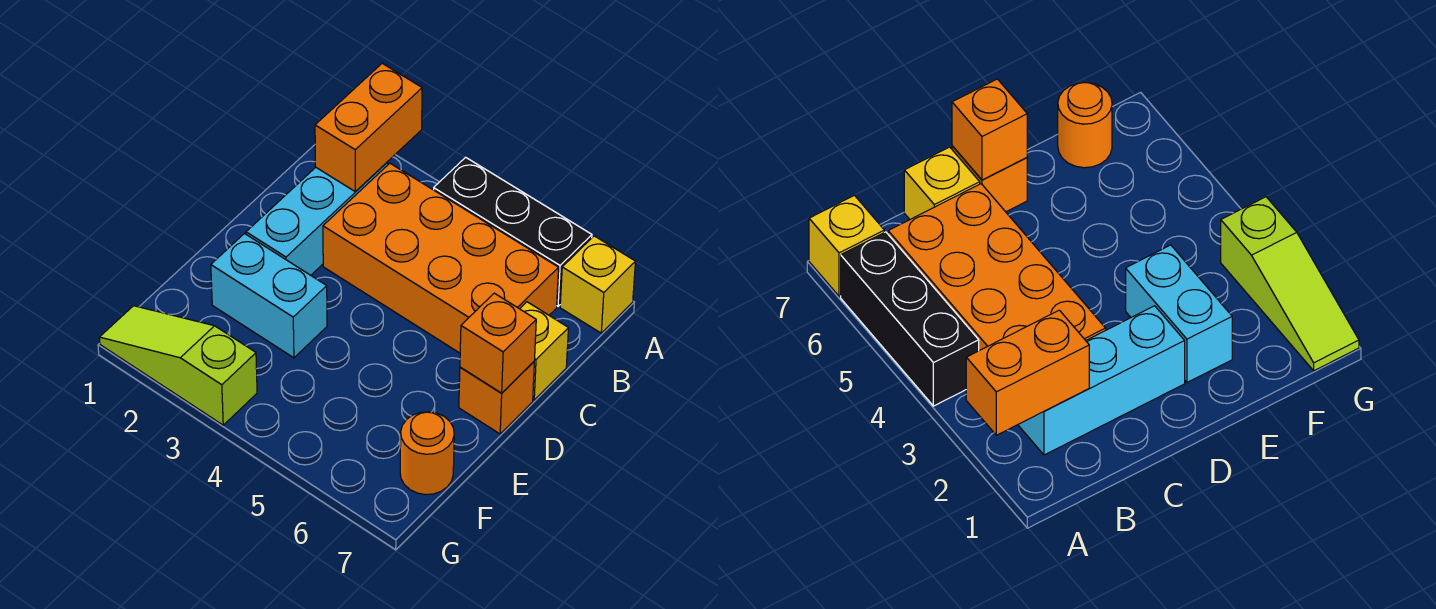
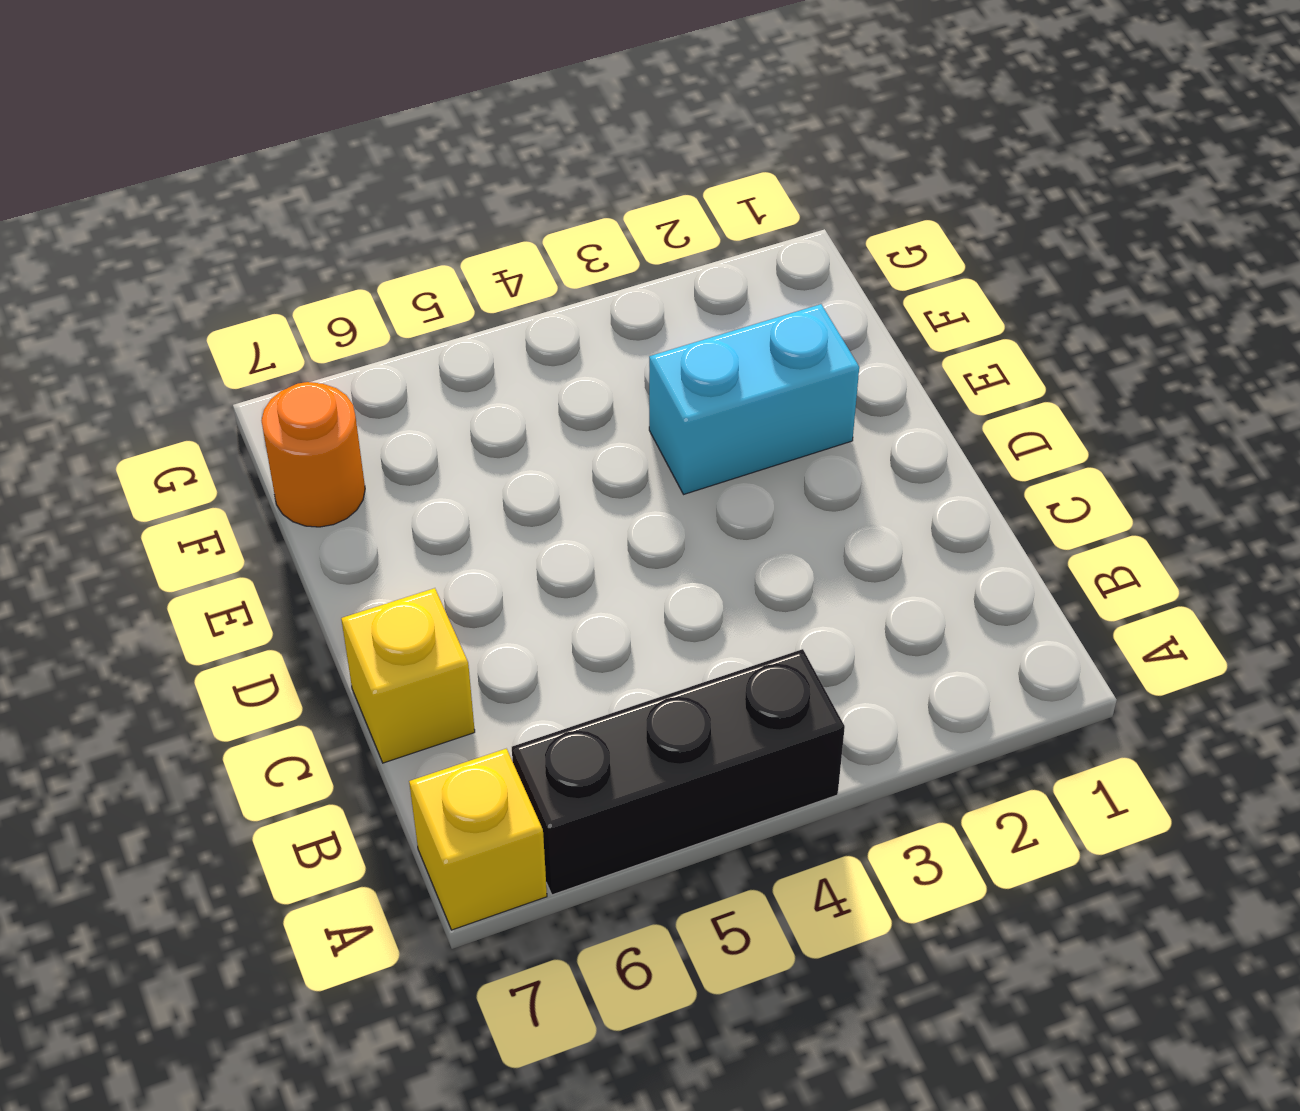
none -> cyan brick B2:D2 level 1
none -> orange brick B3:C6 level 1

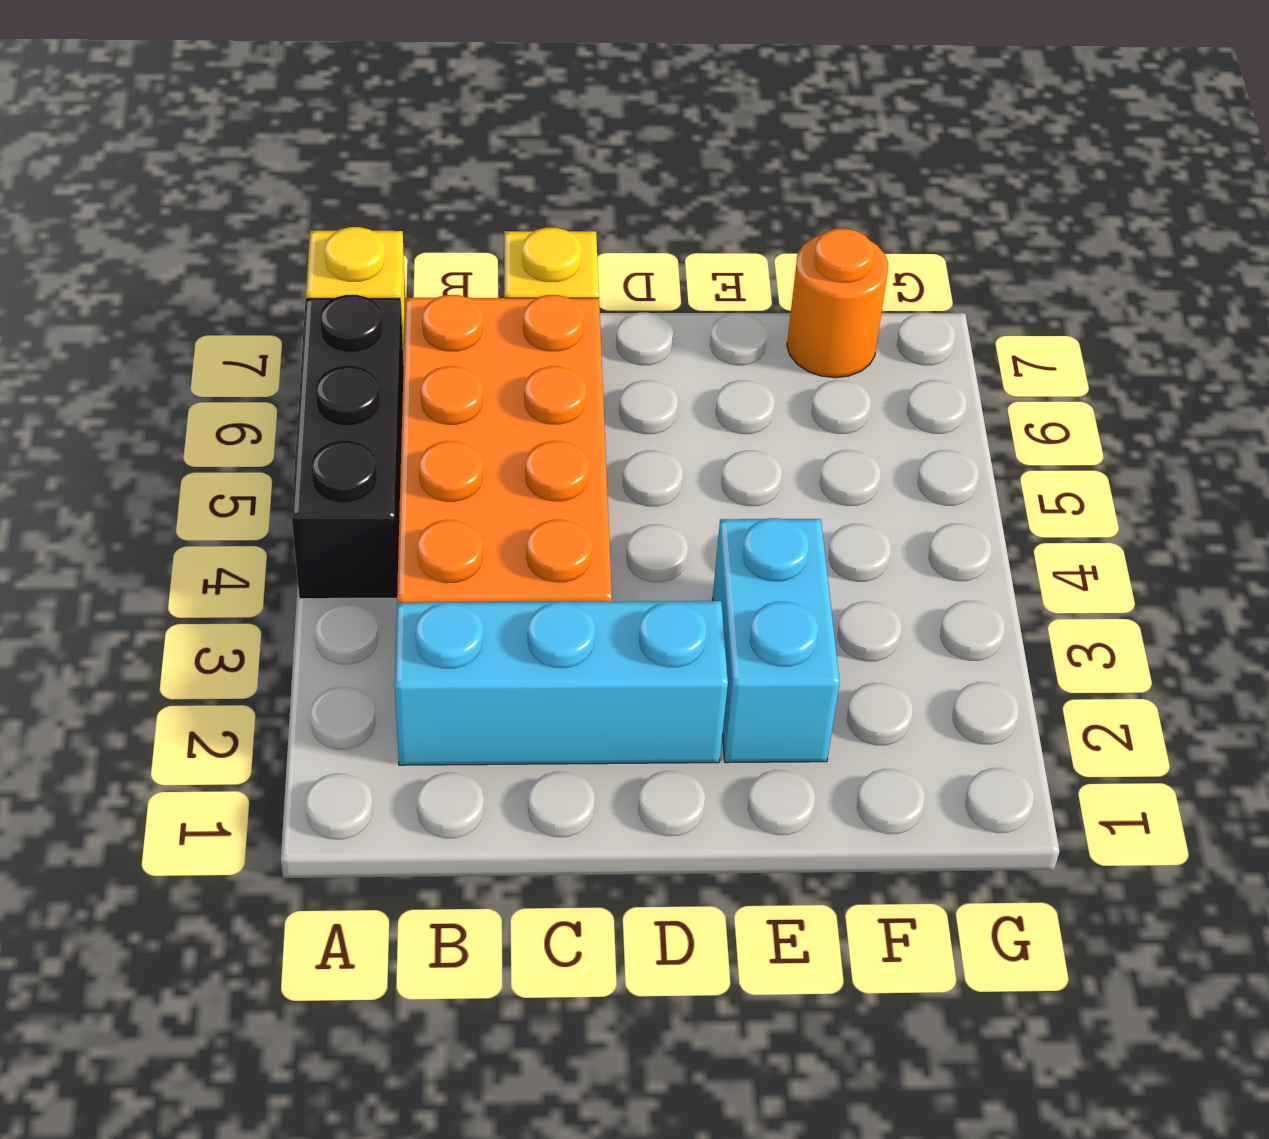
none -> orange brick D7 level 1
none -> lime slope G1:G3 level 1 top 3

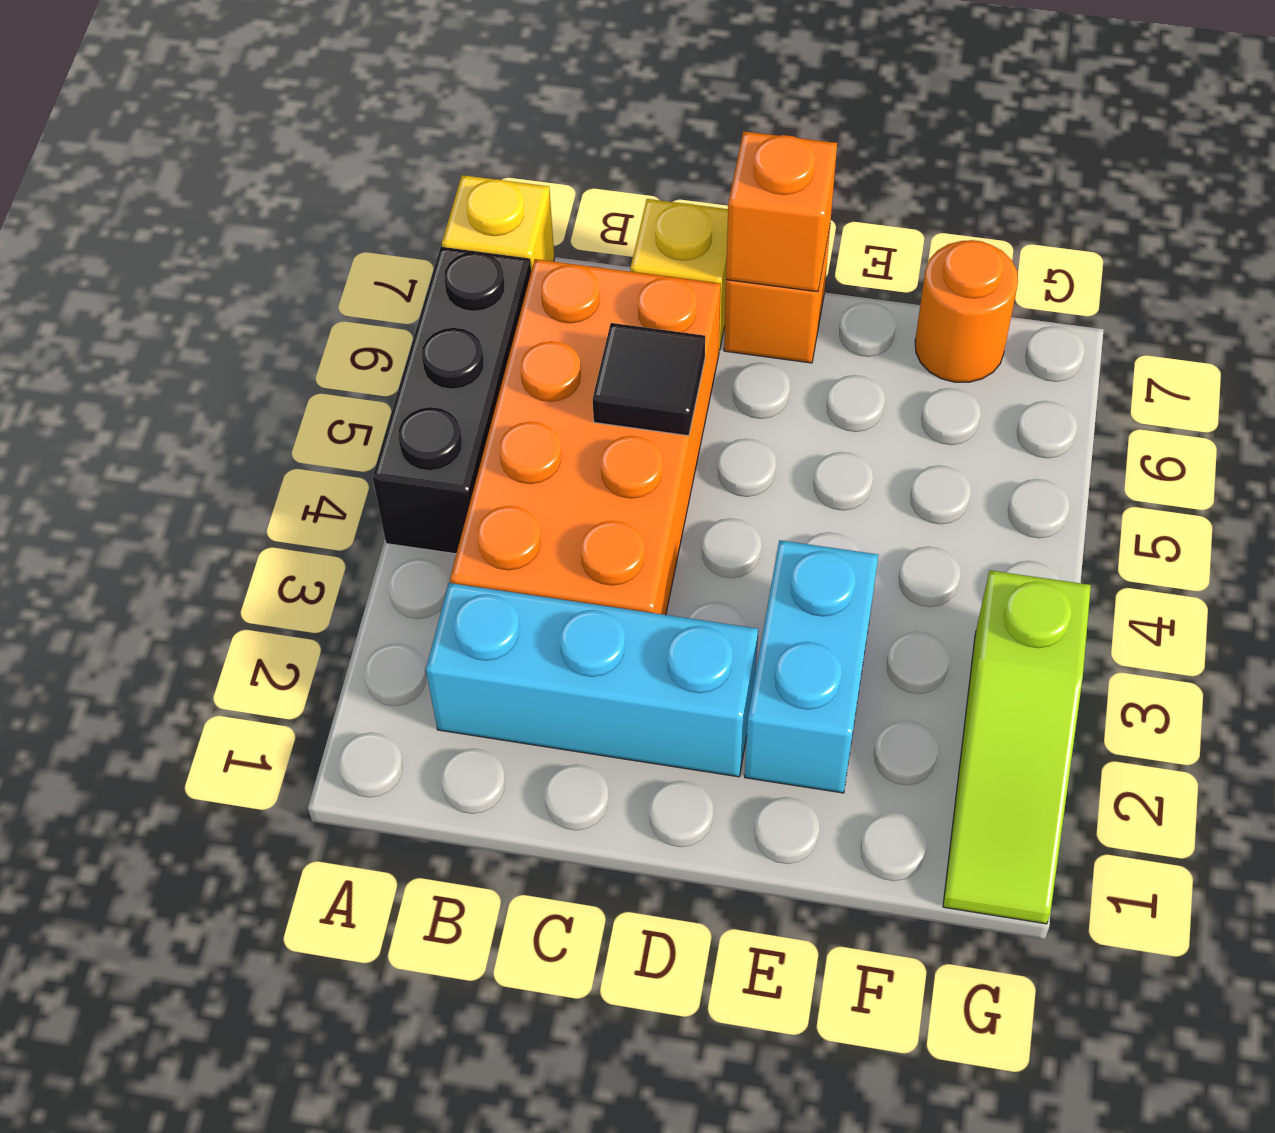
black tile C5 level 2 -> none
none -> orange brick A2:B2 level 2

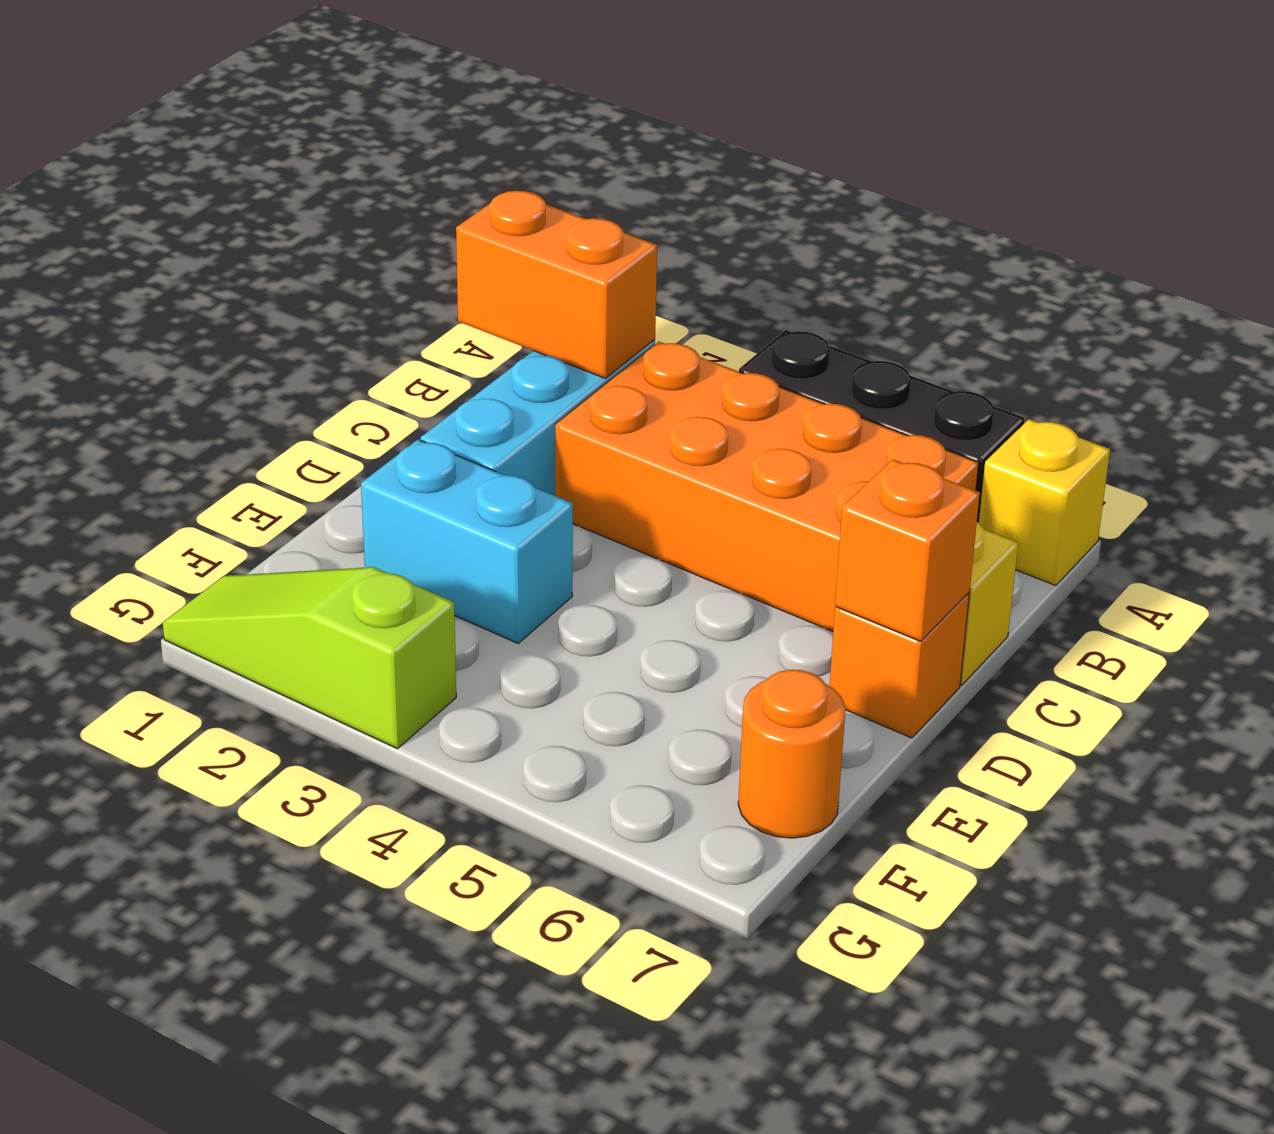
orange brick B1:B2 level 2 -> orange brick A2:B2 level 2

